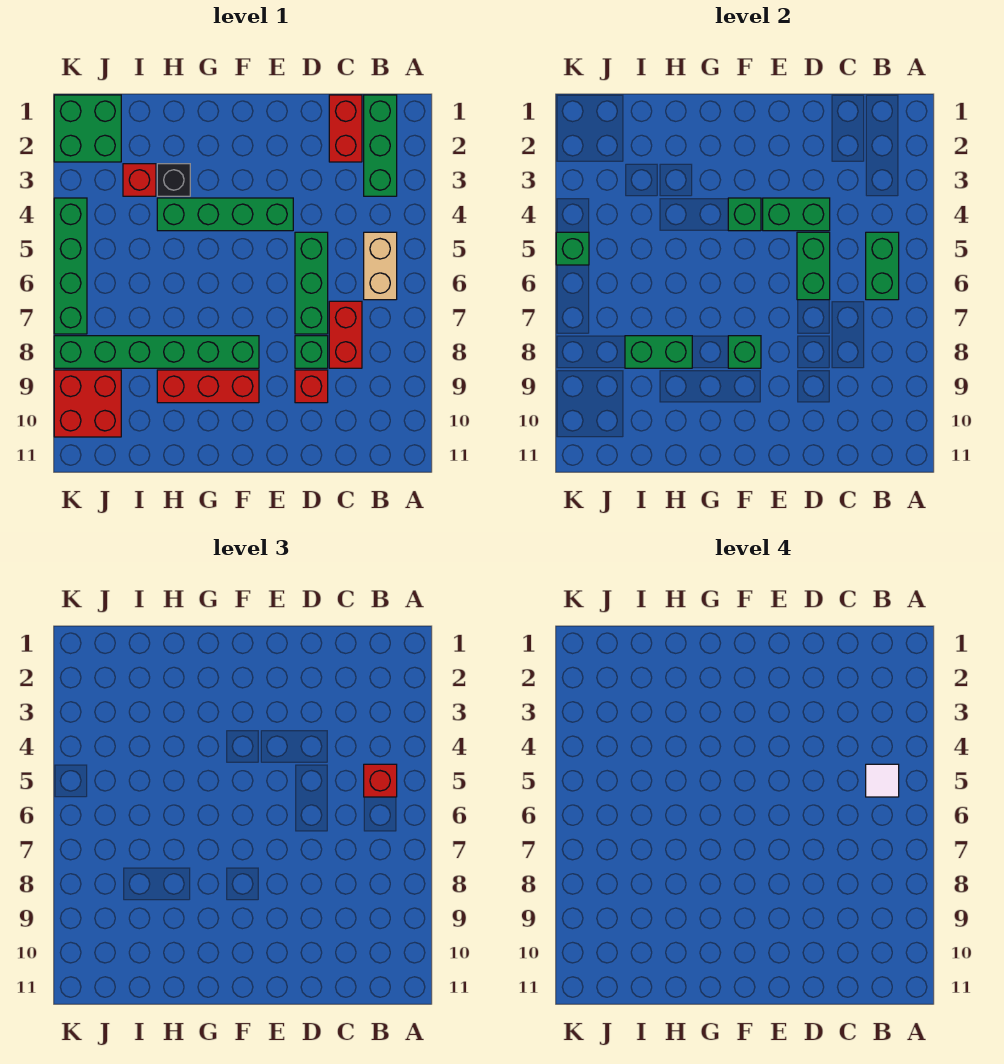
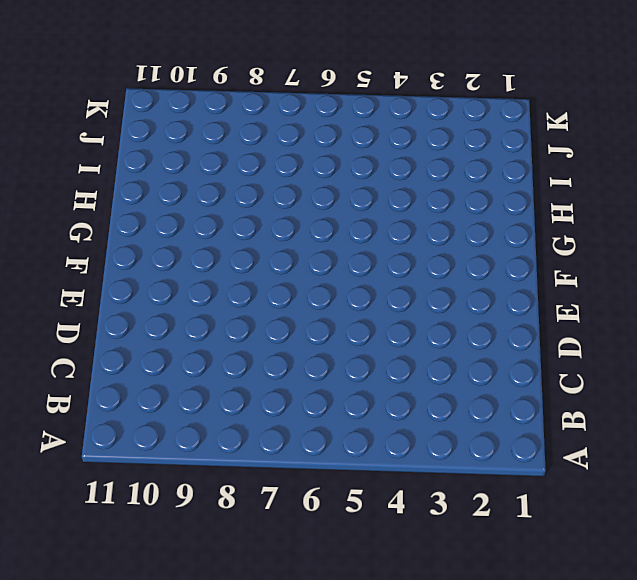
none -> green brick B1:B3 level 1
none -> tan brick B5:B6 level 1
none -> red brick C1:C2 level 1

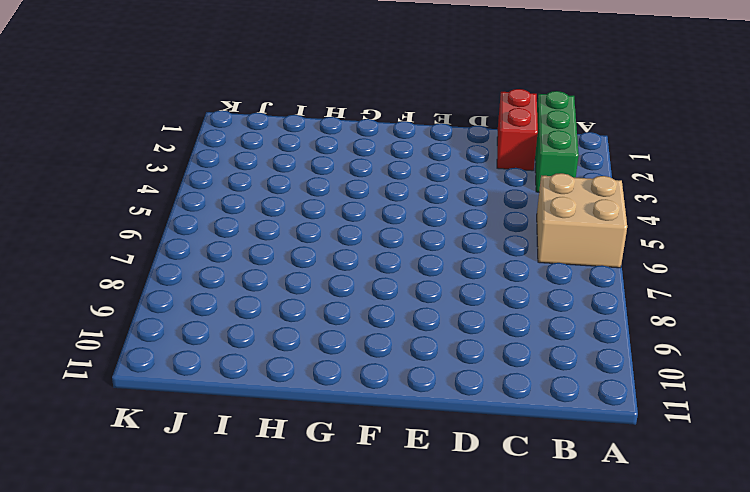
tan brick A5:B6 level 1 -> tan brick B5:B6 level 1
none -> red brick C7:C8 level 1
none -> green brick D5:D7 level 1
none -> green brick D8 level 1

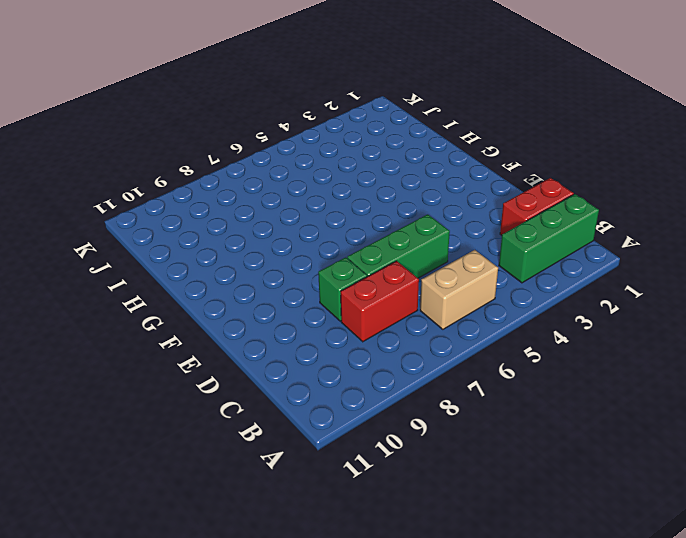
none -> red brick D9 level 1
none -> green brick E4:H4 level 1
none -> green brick F8:K8 level 1

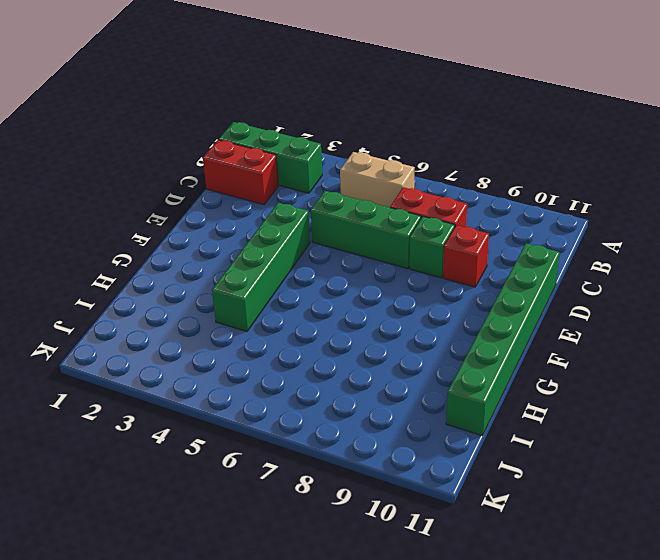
green brick D11:I11 level 1 -> green brick F8:K8 level 1
none -> red brick F9:H9 level 1
none -> black brick H3 level 1
none -> red brick I3 level 1

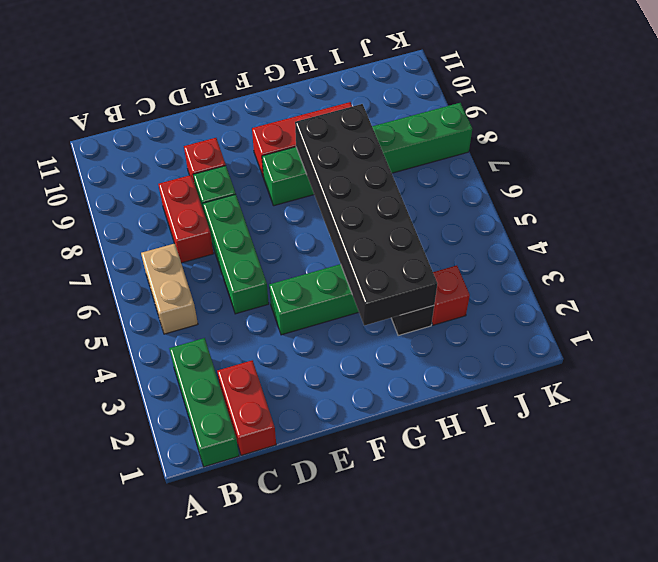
black brick G3:H8 level 2 -> green brick H8:I8 level 2
none -> green brick J1:K2 level 1
none -> red brick J9:K10 level 1
none -> green brick K4:K7 level 1

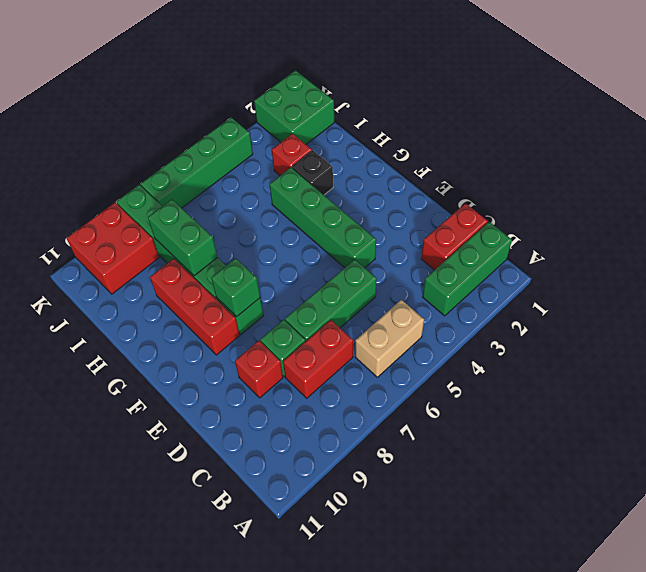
none -> green brick B5:B6 level 2
none -> green brick D4:E4 level 2
none -> green brick D5:D6 level 2

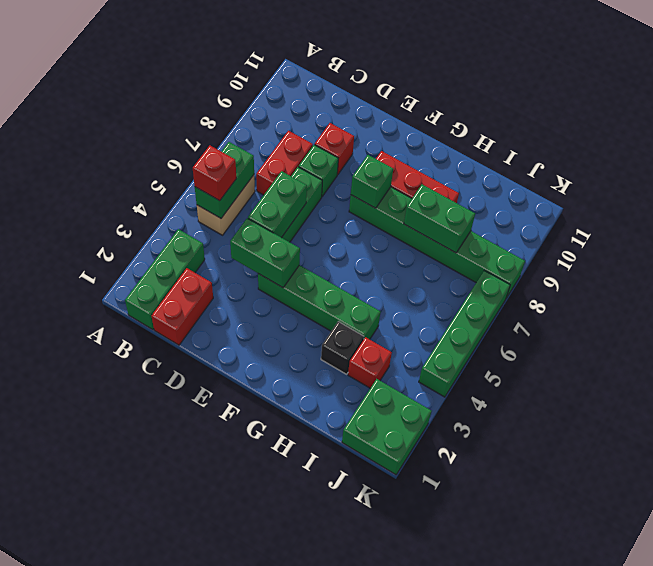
none -> red brick J9:K10 level 1
none -> green brick F4 level 2
none -> green brick K5 level 2

